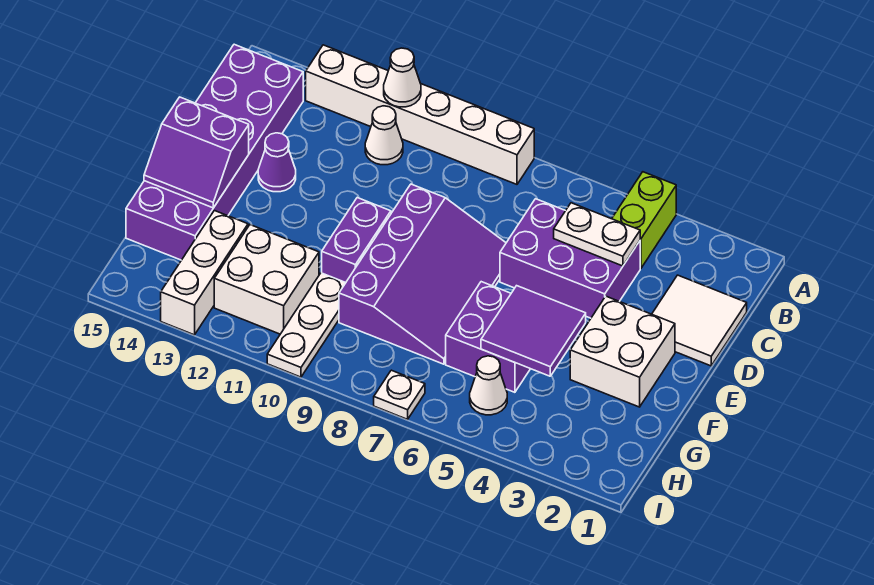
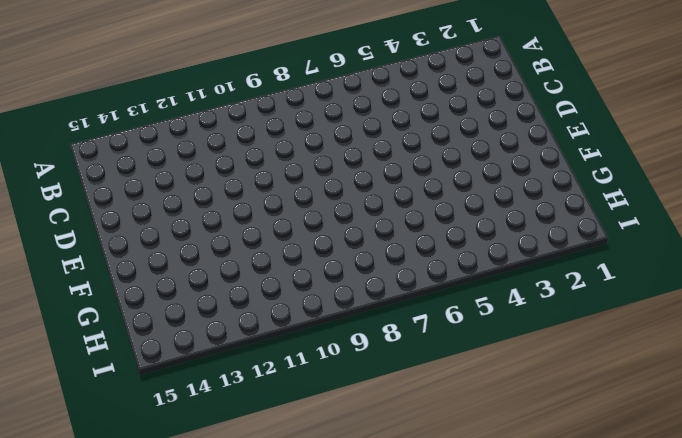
none -> lime brick A4:B4 level 1
none -> white brick A8:A13 level 1
none -> white cone B11 level 1

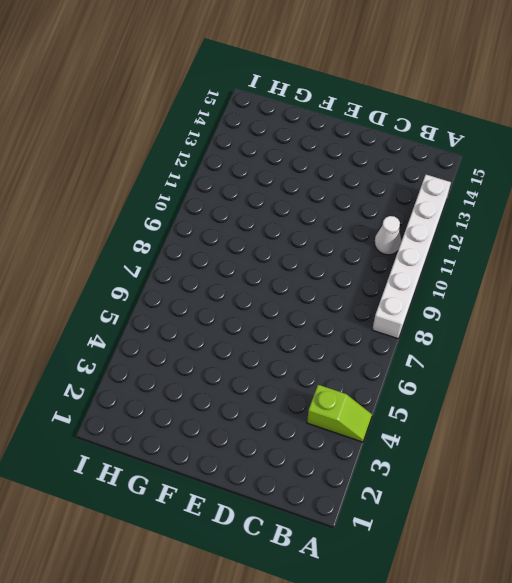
lime slope A4:B4 level 1 top B -> lime brick A4:B4 level 1
none -> purple brick B14:G15 level 1
none -> white tile C1:D2 level 1
none -> purple brick C4:D6 level 1

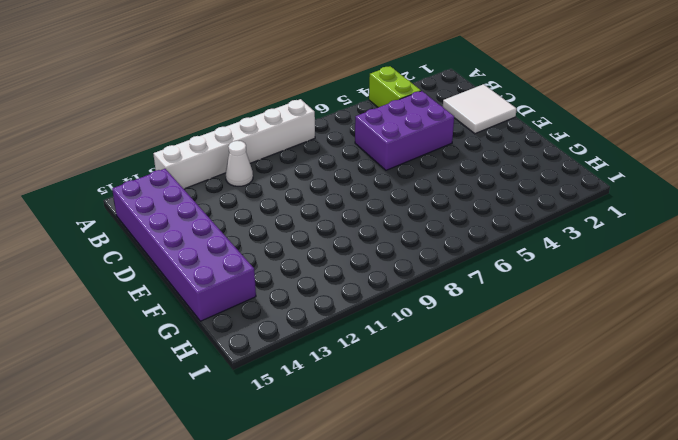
none -> purple slope D7:G9 level 1 top 9
none -> purple cone D13 level 1
none -> white brick E2:F3 level 1

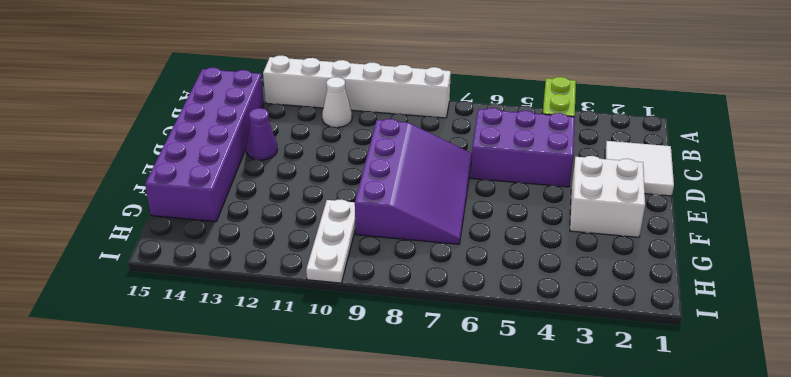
none -> purple brick E10:F10 level 1
none -> purple brick F5:G6 level 1
none -> white brick G11:H12 level 1

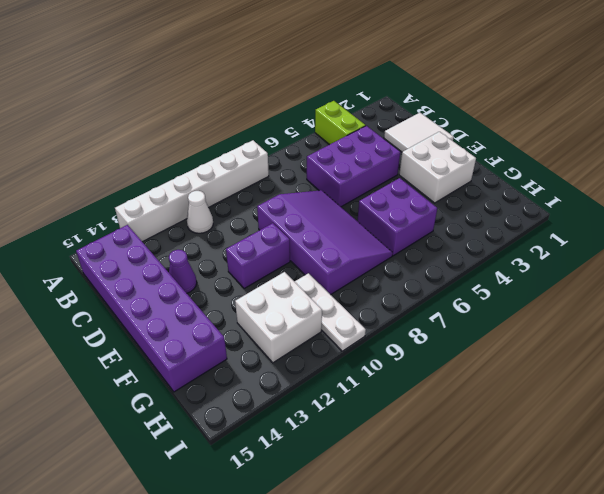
purple brick E10:E11 level 1 -> purple brick E10:F10 level 1
none -> white brick G13:I13 level 1
none -> white cone H5 level 1
none -> white plate I7 level 1

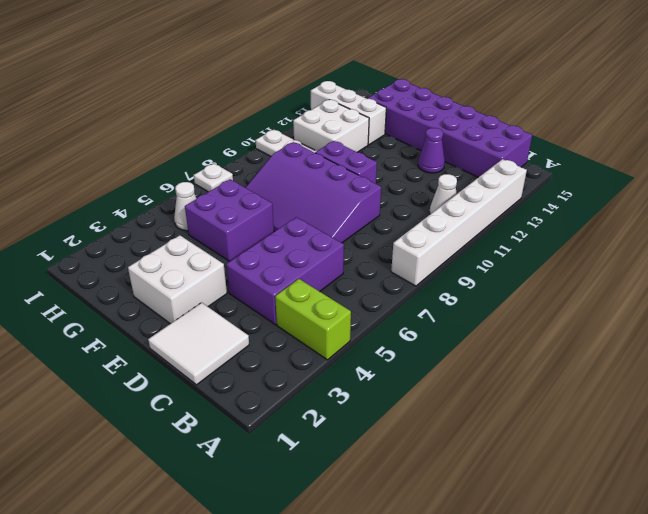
none -> white cone A11 level 2
none -> white plate C4:C5 level 2
none -> purple slope E14:F15 level 2 top E

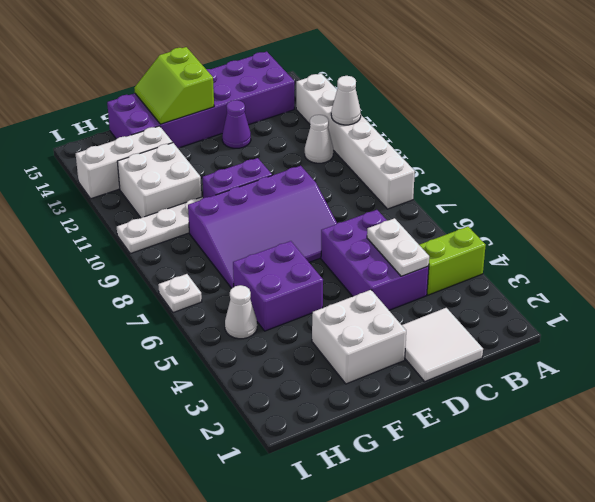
lime slope E14:F15 level 2 top E -> purple slope E14:F15 level 2 top E
none -> purple tile F4:G5 level 2

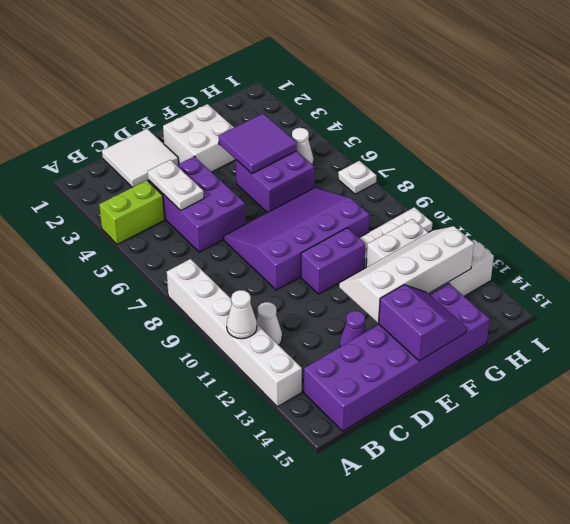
white slope E12:H13 level 2 top 13 -> none

